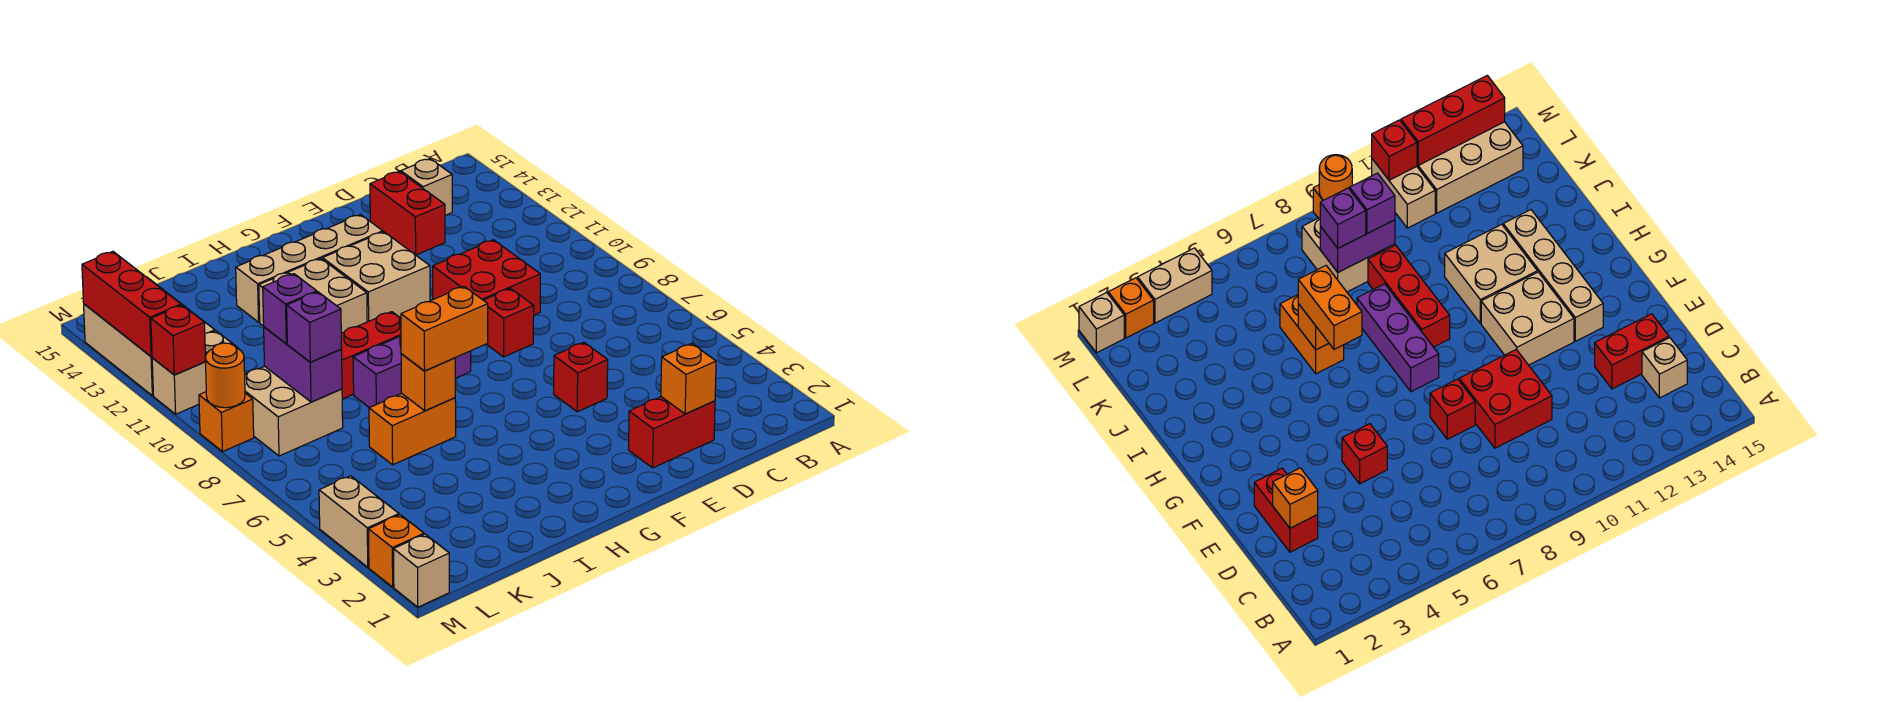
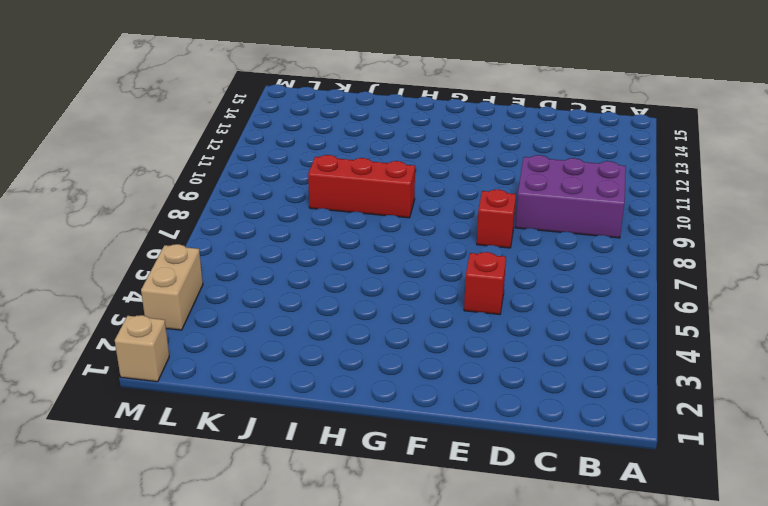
purple brick B9:D10 level 1 -> red brick D9:E10 level 1
none -> tan brick C14 level 1
none -> red brick D2:E2 level 1
none -> red brick D13:D14 level 1

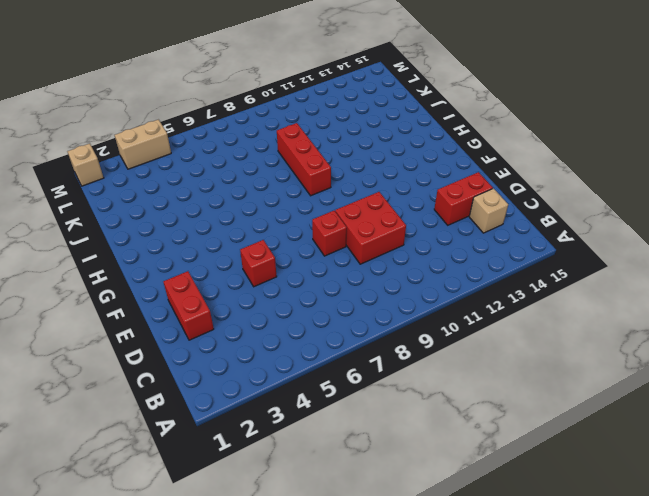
none -> tan brick F11:G12 level 1
none -> tan brick F13:I13 level 1
none -> purple brick G8:I8 level 1

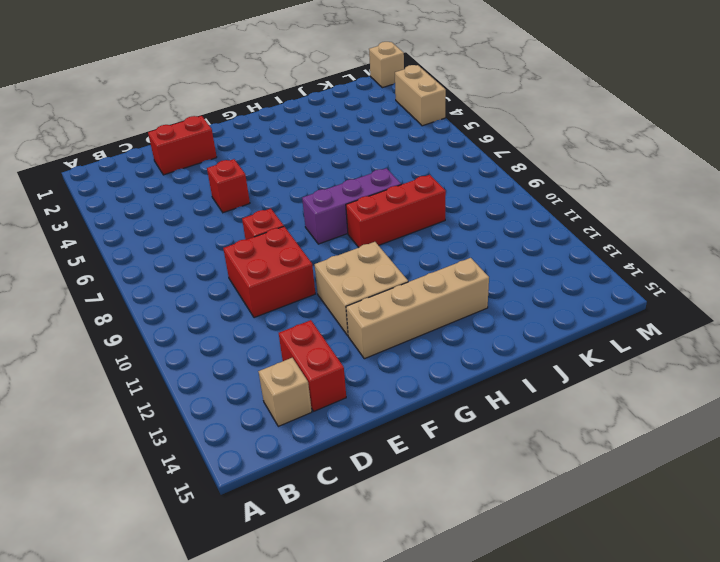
none -> tan brick H11:I12 level 1
none -> orange brick I6:J6 level 1
none -> tan brick K8:L9 level 1

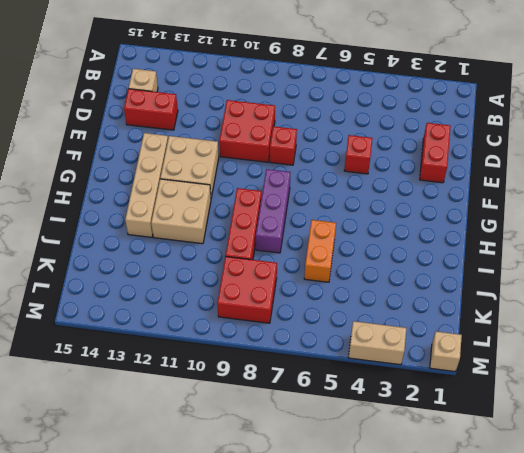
red brick K8:L9 level 1 -> tan brick K8:L9 level 1
none -> tan brick L11:M11 level 1
none -> tan brick L12:M14 level 1
none -> orange brick M2 level 1

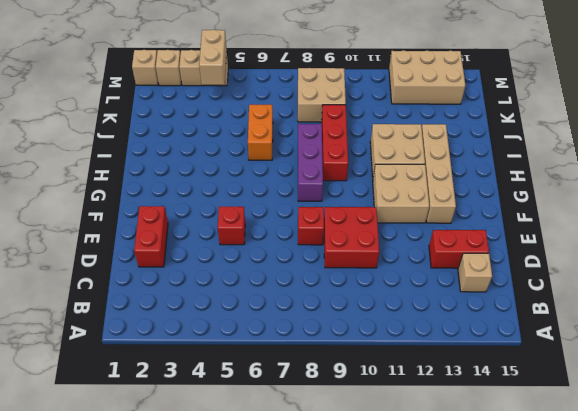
tan brick L4:M4 level 2 -> tan brick L11:M11 level 1
tan brick M2 level 1 -> orange brick M2 level 1
none -> orange brick M9 level 1
none -> orange brick D2 level 2
none -> orange brick I6 level 2

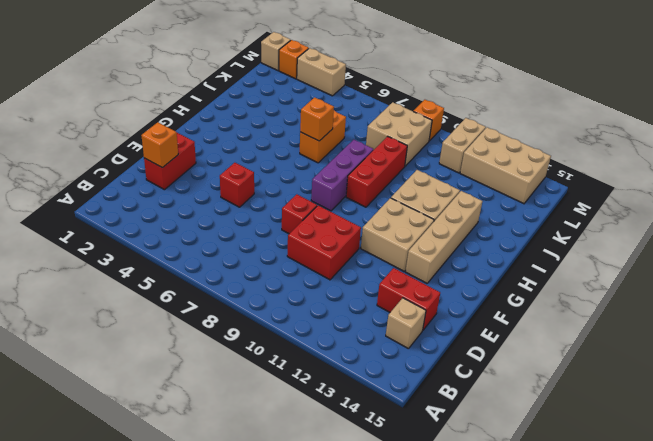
none -> purple brick K8:K9 level 2
none -> orange round brick M9 level 2
none -> red brick M11 level 2

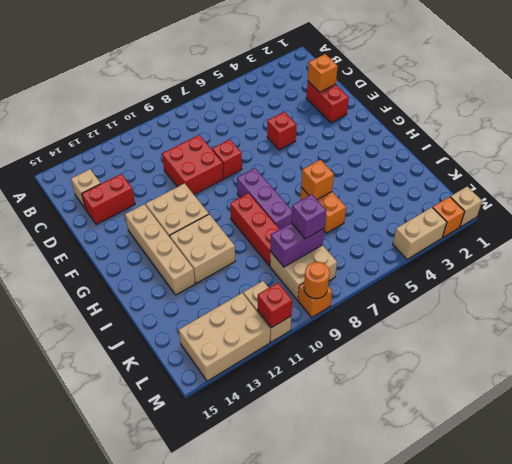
none -> red brick M12:M14 level 2
none -> orange brick H6:I6 level 3
none -> purple brick K9 level 3

